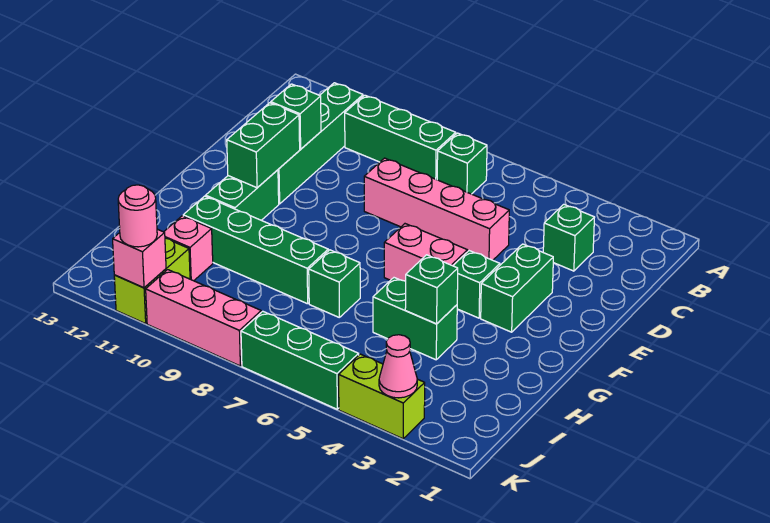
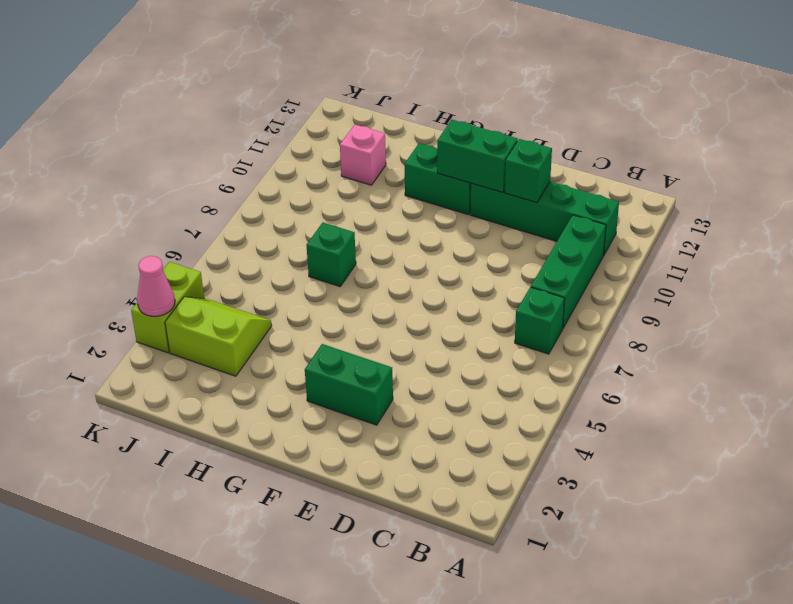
lime slope I3:J4 level 1 top 3 -> none
none -> green brick C3 level 1
none -> pink brick D5:D8 level 1
none -> green brick F4 level 1

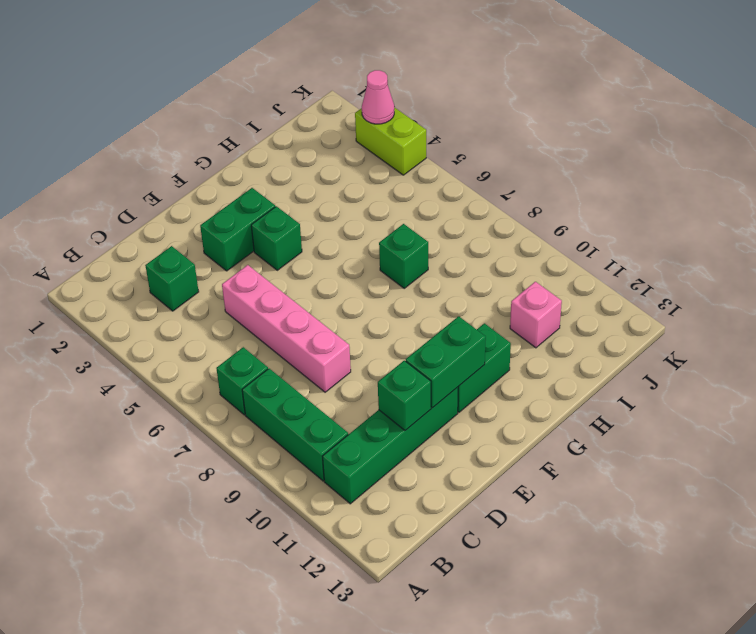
none -> pink brick F5:F6 level 1
none -> green brick H4:H5 level 1
none -> green brick H8:H11 level 1

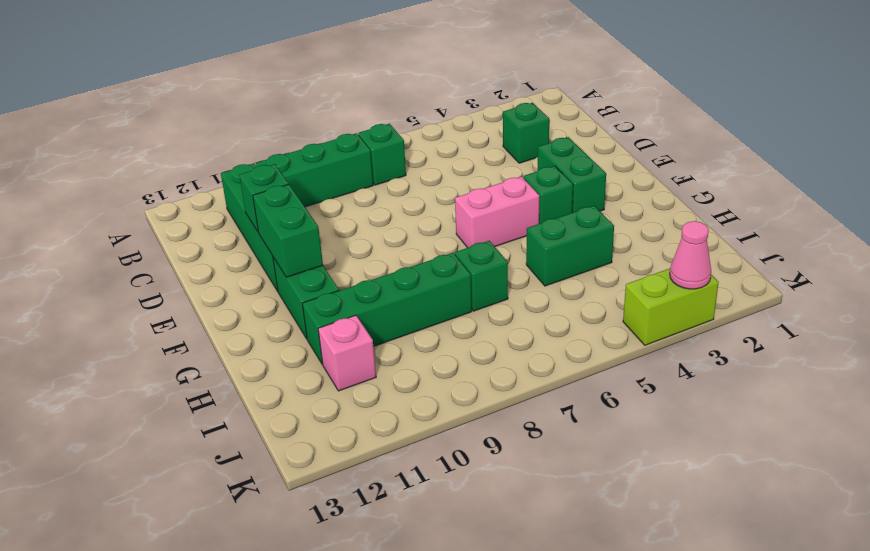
none -> pink brick D5:D8 level 1
none -> lime brick J11:K11 level 1
none -> green brick K5:K7 level 1

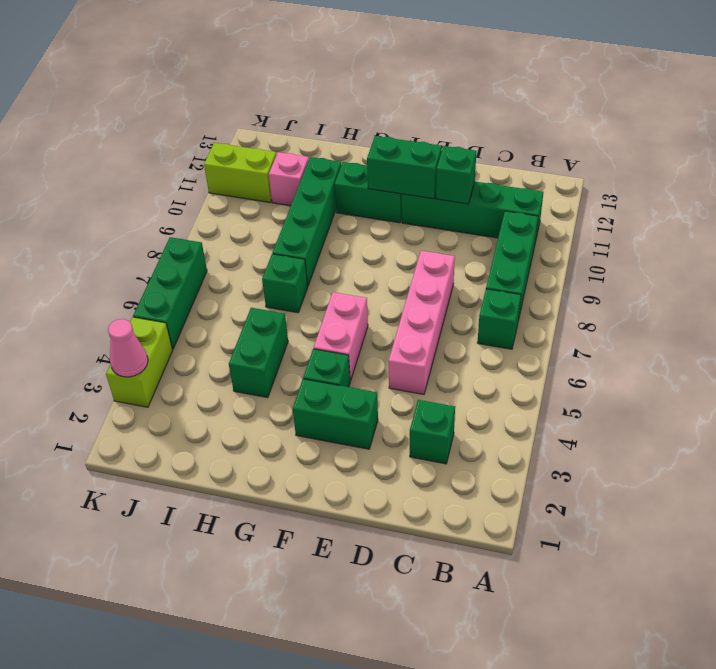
none -> pink brick K8:K10 level 1
none -> green brick H4 level 2
none -> pink brick K11 level 2

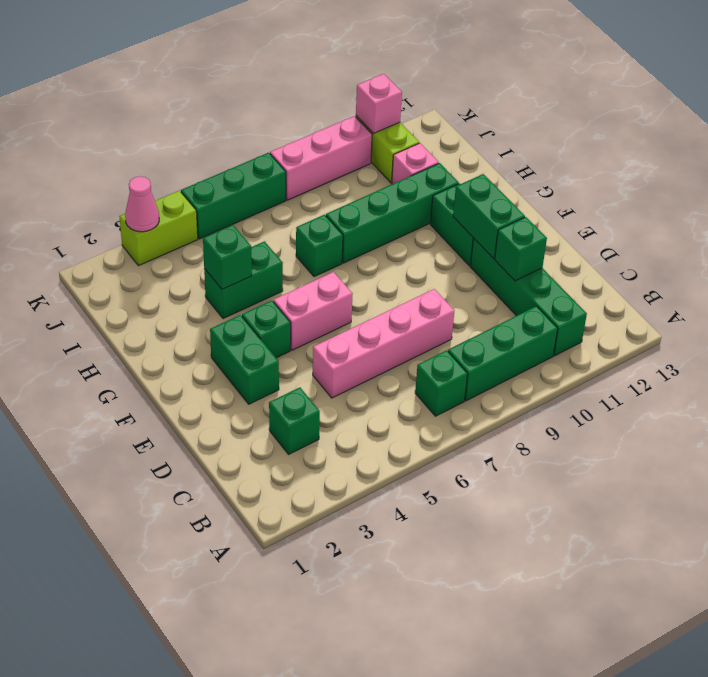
none -> pink round brick K11 level 3

